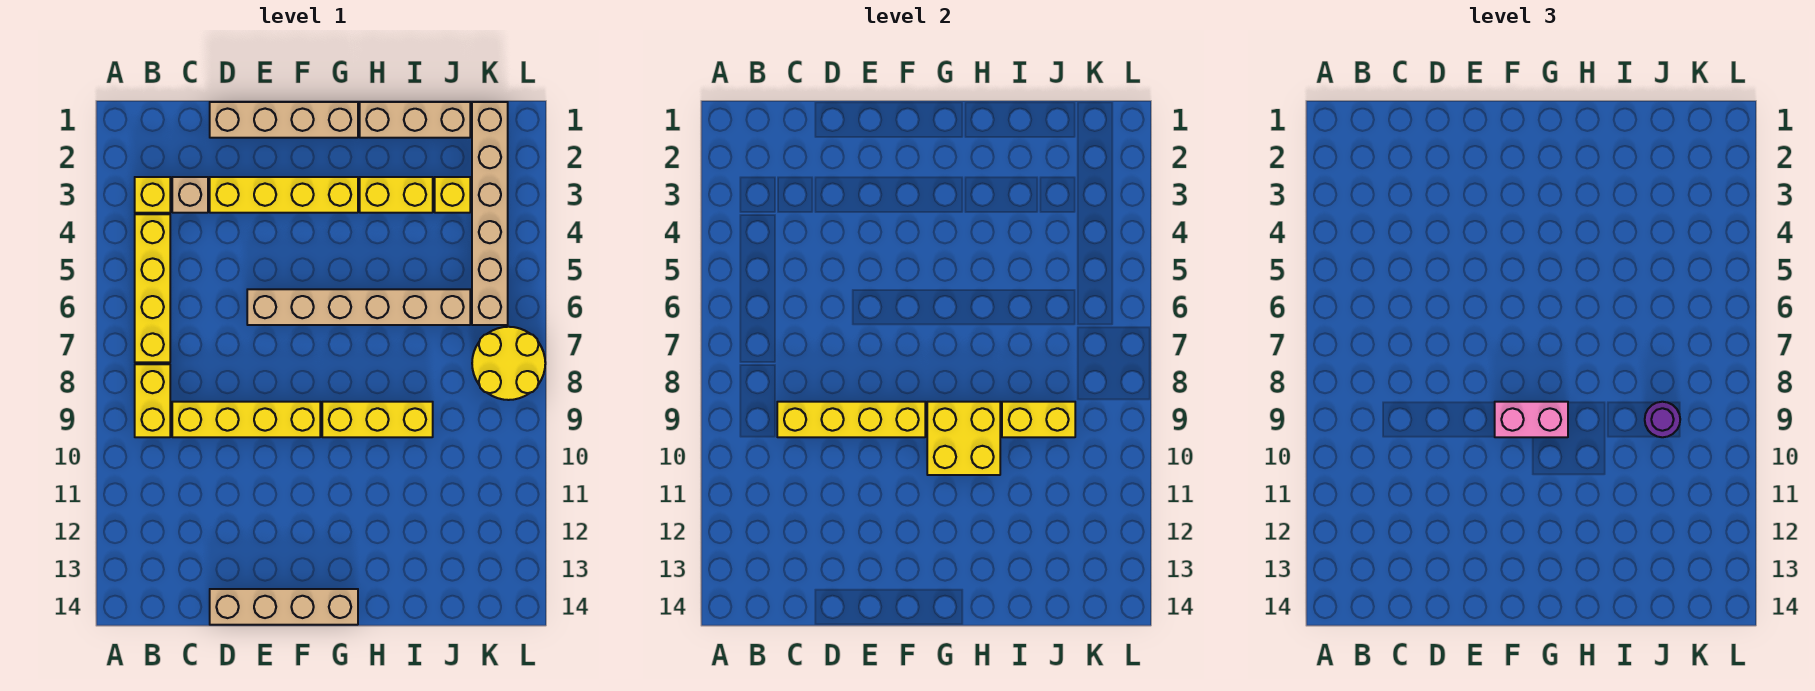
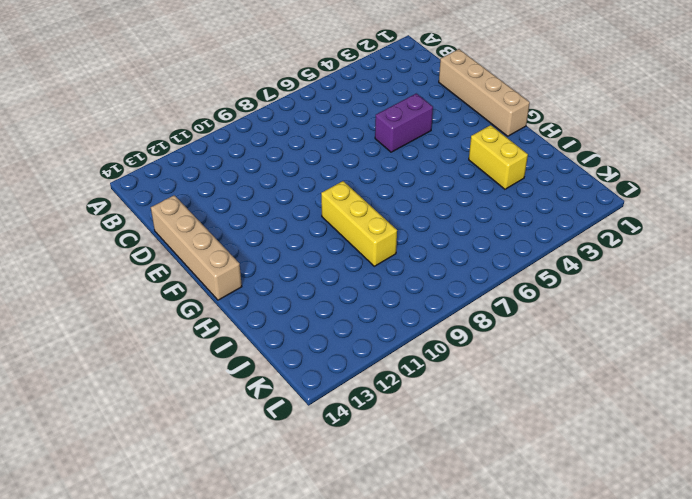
purple brick E4:E5 level 1 -> none
none -> yellow brick B3 level 1
none -> yellow brick B4:B7 level 1
none -> yellow brick B8:B9 level 1

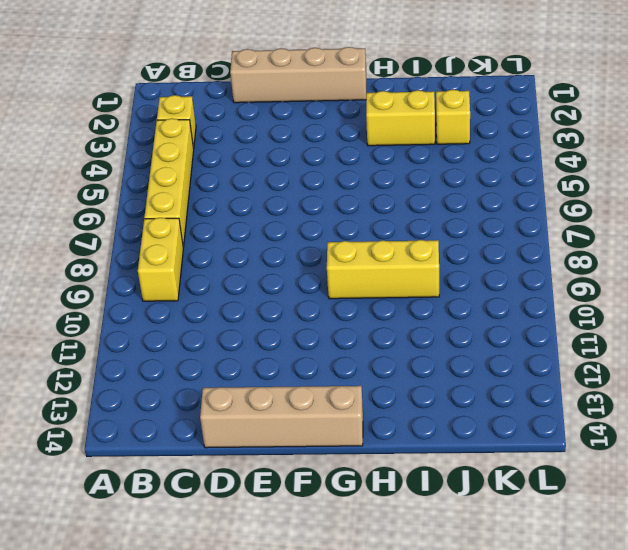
none -> tan brick C3 level 1
none -> yellow brick C9:F9 level 1
none -> yellow brick D3:G3 level 1

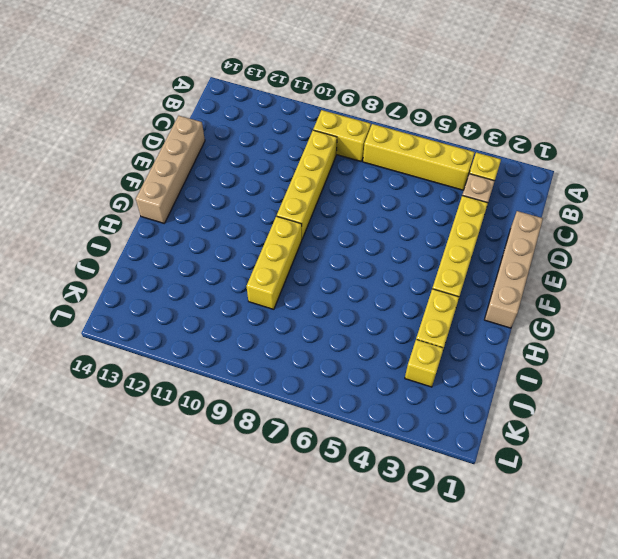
none -> tan brick E6:J6 level 1
none -> tan brick H1:J1 level 1
none -> tan brick K1:K6 level 1

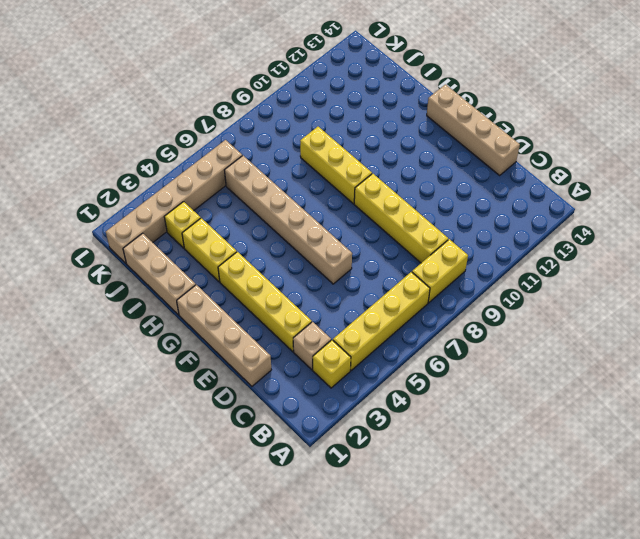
none -> yellow round brick K7:L8 level 1
none -> yellow brick C9:F9 level 2
none -> yellow brick G9:H10 level 2

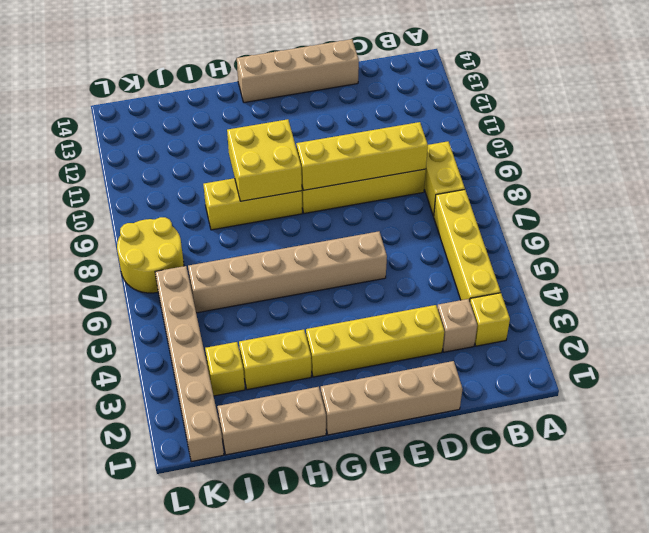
none -> yellow brick I9:J9 level 2
none -> pink brick F9:G9 level 3
none -> purple round brick J9 level 3

